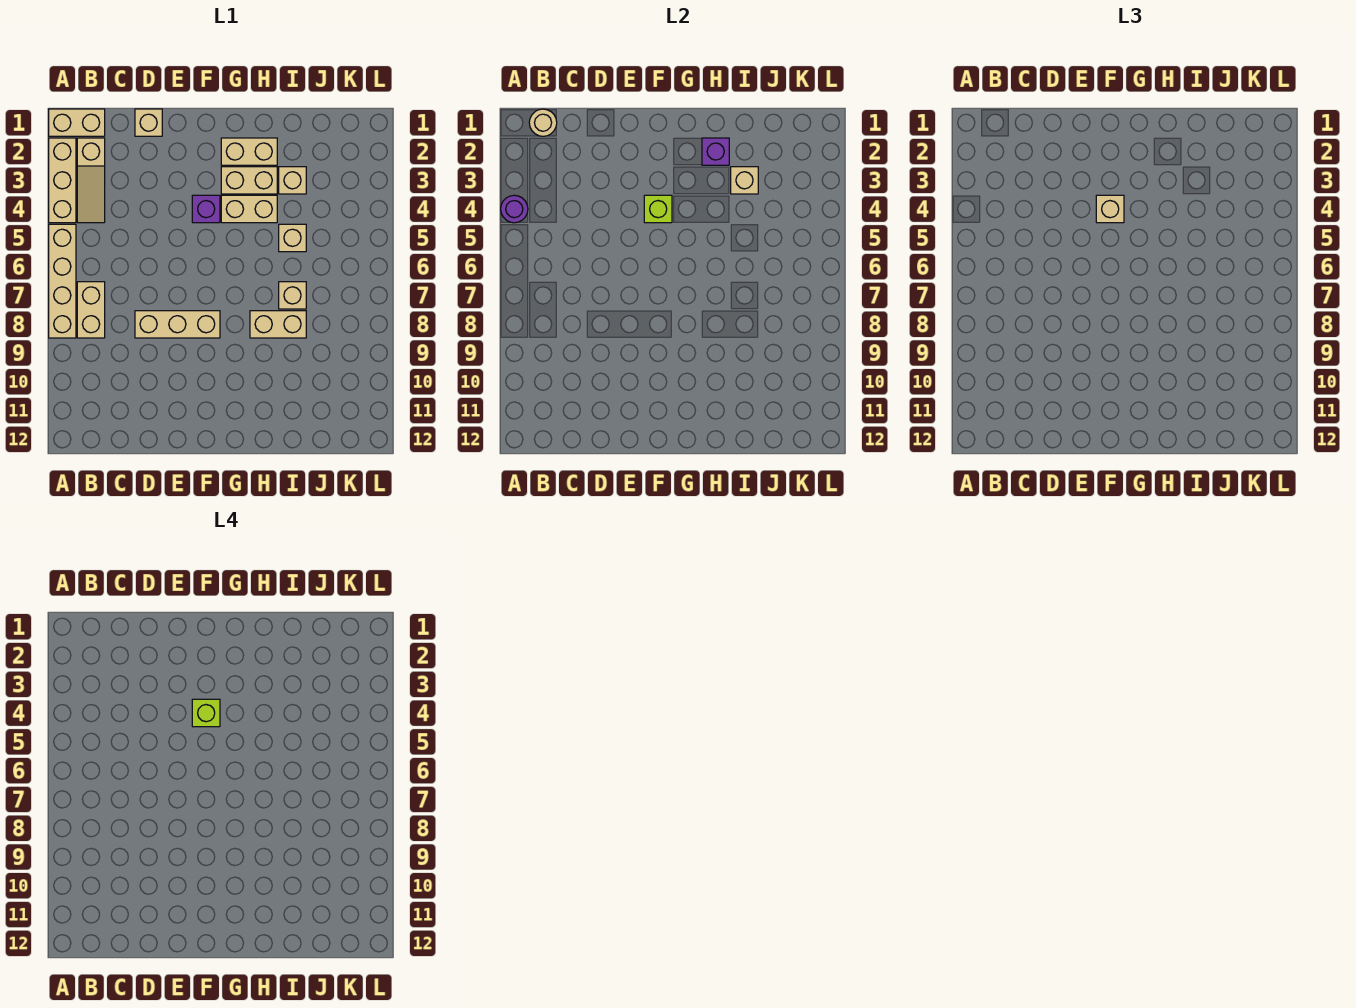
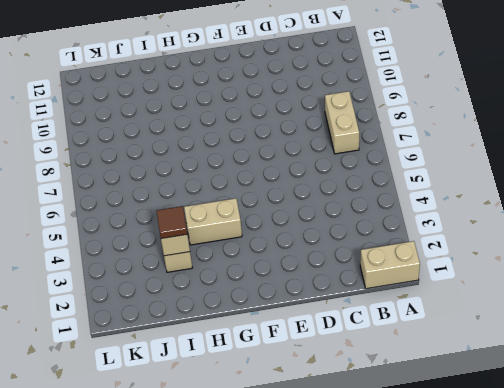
brown tile I3 level 3 -> none
none -> tan brick A2:A4 level 1
none -> tan brick A5:A8 level 1
none -> tan slope B2:B4 level 1 top 2

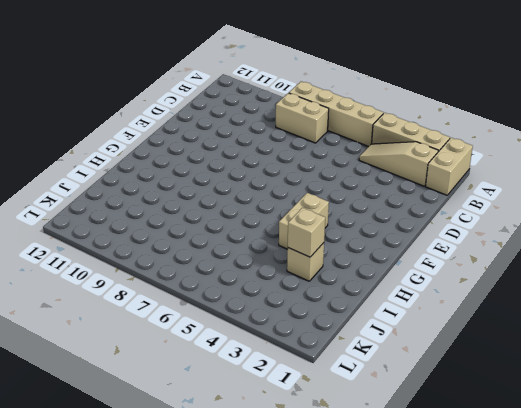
none -> tan brick D1 level 1
none -> tan brick D8:F8 level 1
none -> purple brick F4 level 1

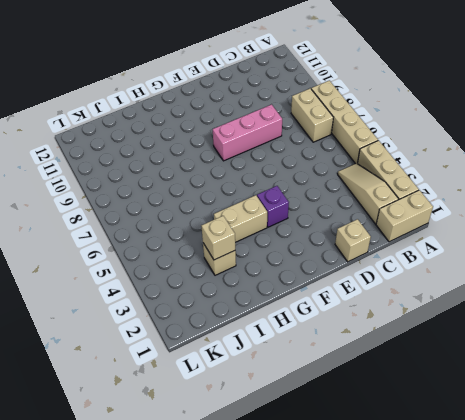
pink brick D8:F8 level 1 -> tan brick D8:F8 level 1
none -> tan brick G2:H2 level 1
none -> tan brick G3:H3 level 1
none -> tan brick H8:I8 level 1

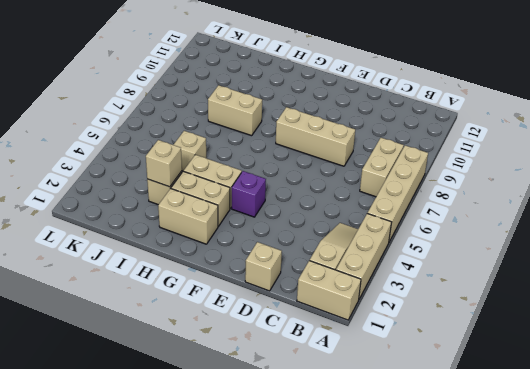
none -> tan brick I7 level 1
none -> purple round brick A4 level 2
none -> tan round brick B1 level 2

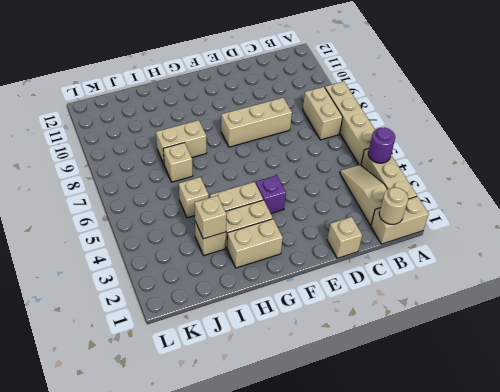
none -> lime brick F4 level 2
none -> purple brick H2 level 2
none -> tan brick F4 level 3

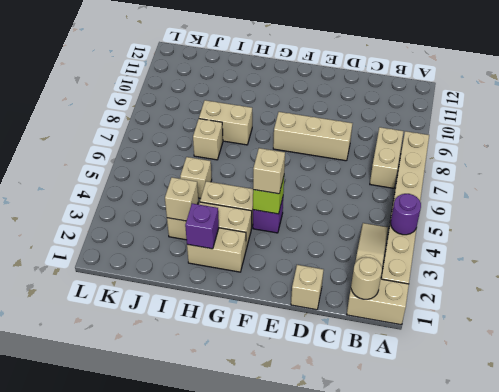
none -> lime brick F4 level 4

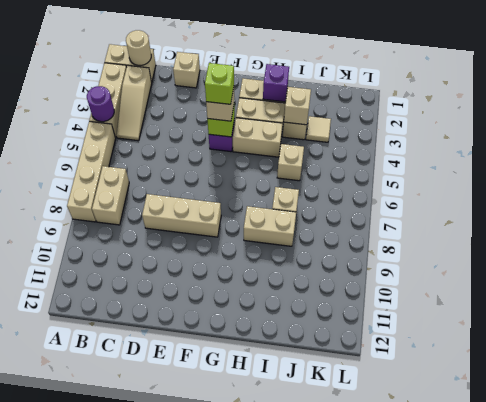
tan tile J3 level 1 -> none

